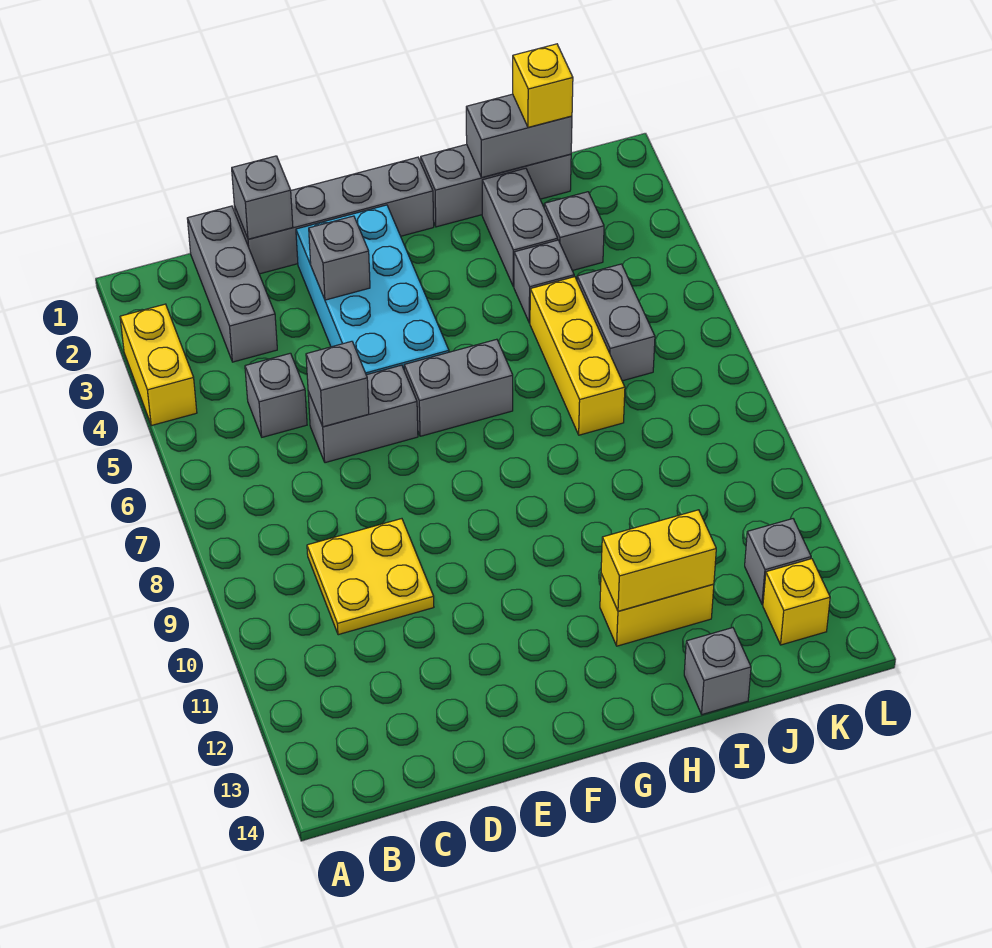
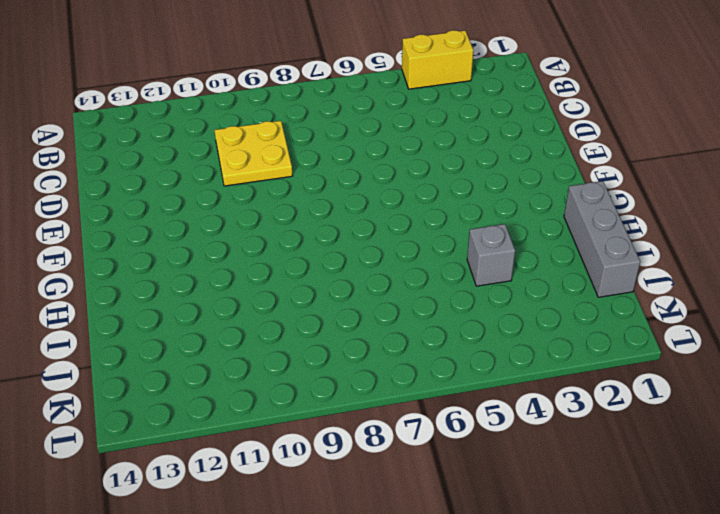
none -> grey brick C1:C3 level 1
none -> grey brick C5 level 1
none -> grey brick D1:G1 level 1

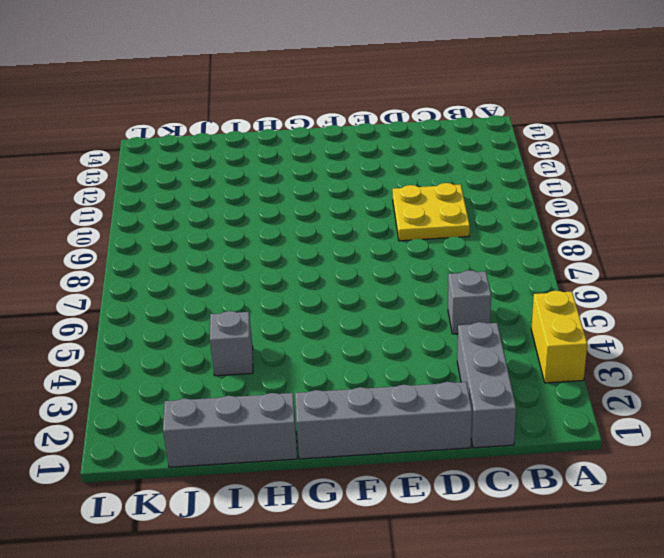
none -> grey brick D6:E6 level 1
none -> cyan brick E2:F5 level 1
none -> grey brick F6:G6 level 1

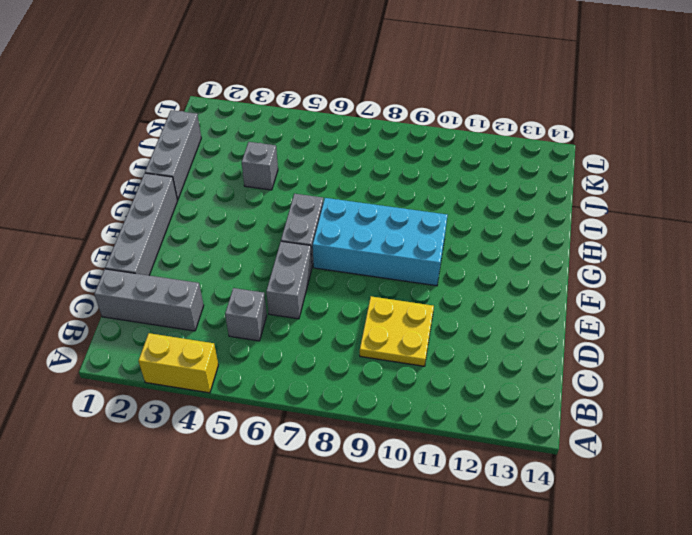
cyan brick F7:G10 level 1 -> cyan brick E2:F5 level 1
none -> yellow brick H12:I12 level 1
none -> grey brick I2:I3 level 1
none -> yellow brick I5:I7 level 1

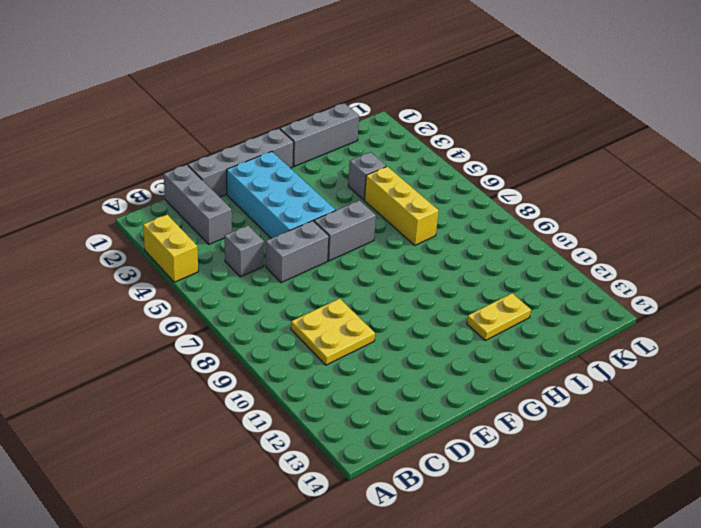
yellow plate H12:I12 level 1 -> yellow brick H12:I12 level 1
none -> grey brick I2:I3 level 1
none -> grey brick I14 level 1
none -> grey brick J3 level 1

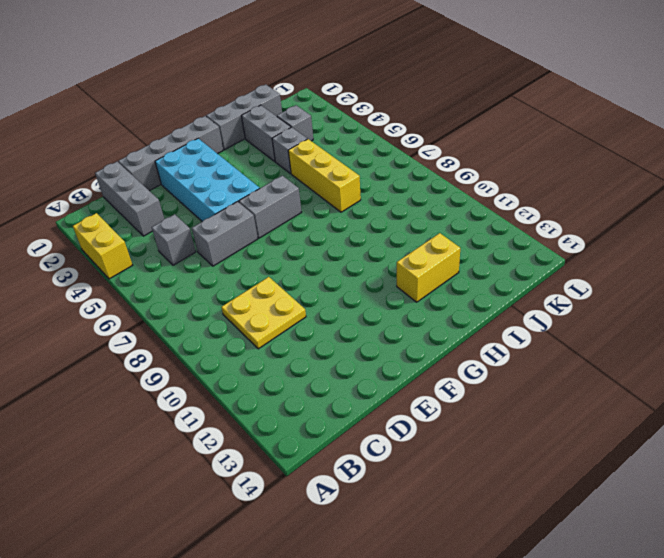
none -> grey brick I14 level 1
none -> grey brick J5:J6 level 1
none -> grey brick K12 level 1

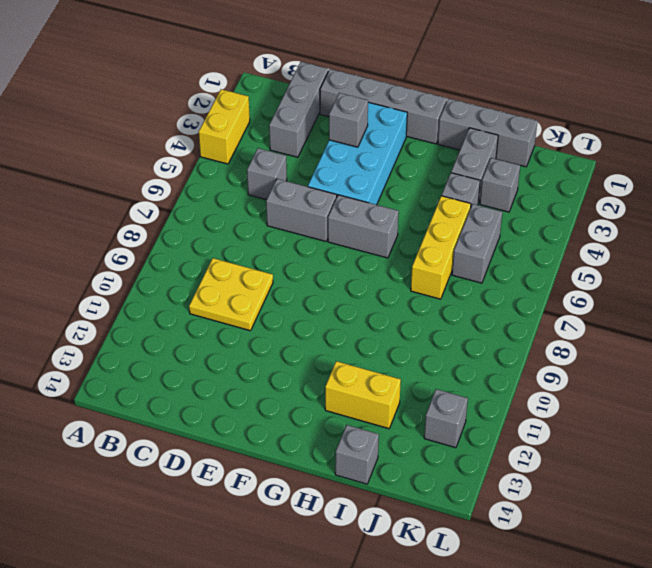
none -> yellow brick K13 level 1
none -> grey brick D1 level 2
none -> grey brick D6 level 2

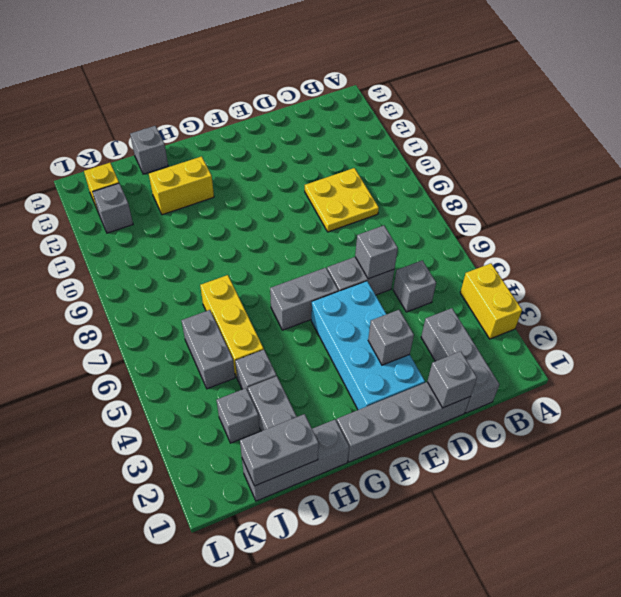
none -> yellow brick H12:I12 level 2
none -> yellow brick J1 level 3

